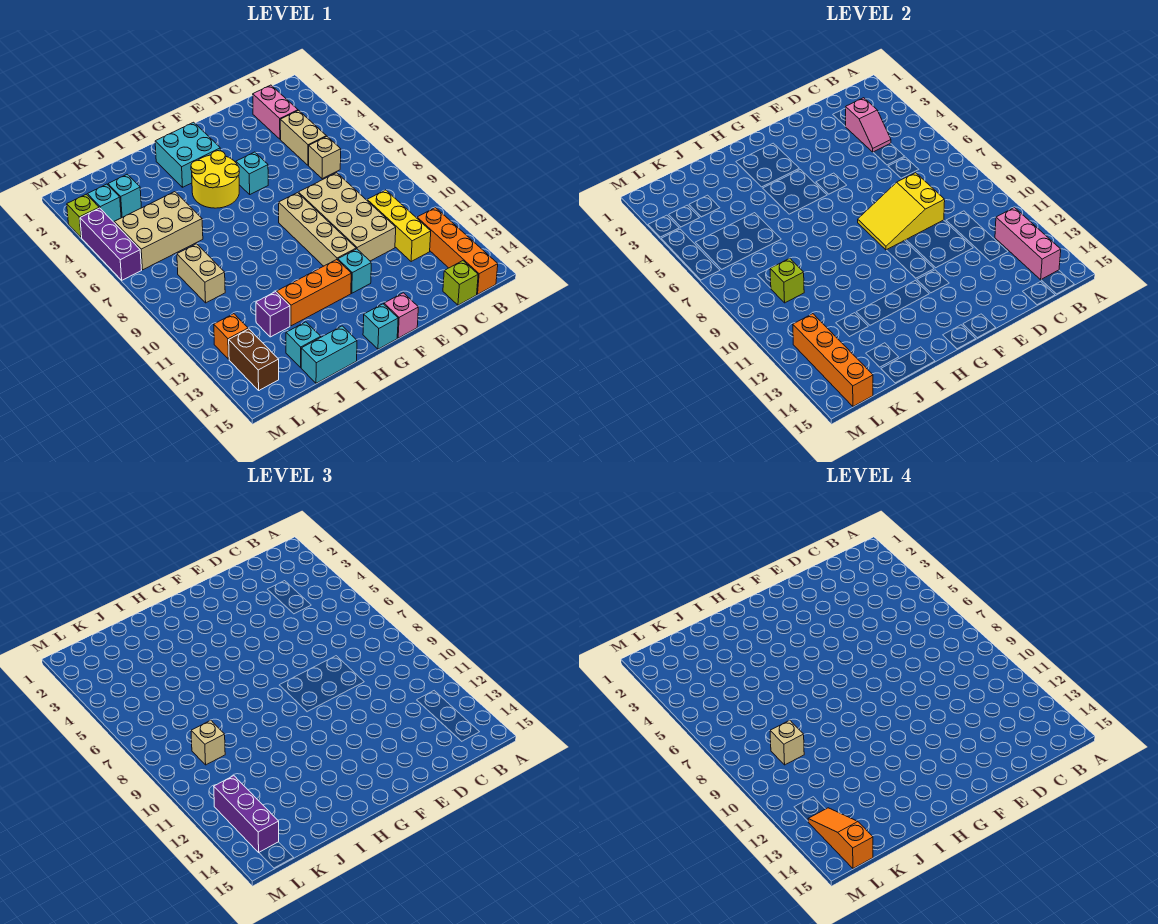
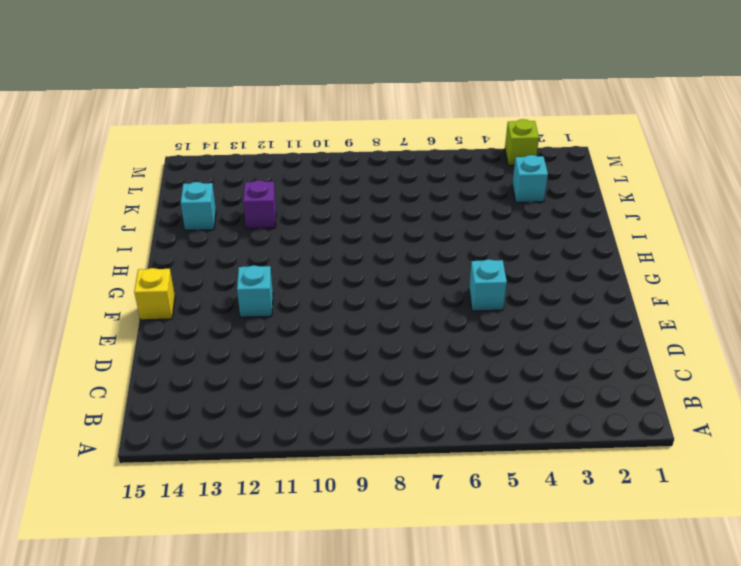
yellow brick F15 level 1 -> pink brick F15 level 1
none -> orange brick B12:B15 level 1
none -> pink brick C2:C3 level 1
none -> tan brick C4:C5 level 1
none -> tan brick C6 level 1

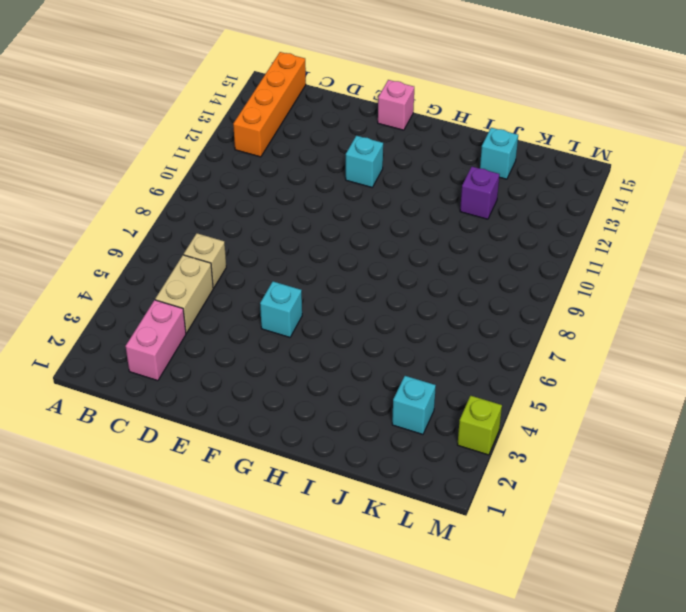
none -> yellow brick C10:C12 level 1
none -> lime brick C15 level 1
none -> tan brick D8:E11 level 1
none -> tan brick F8:F11 level 1

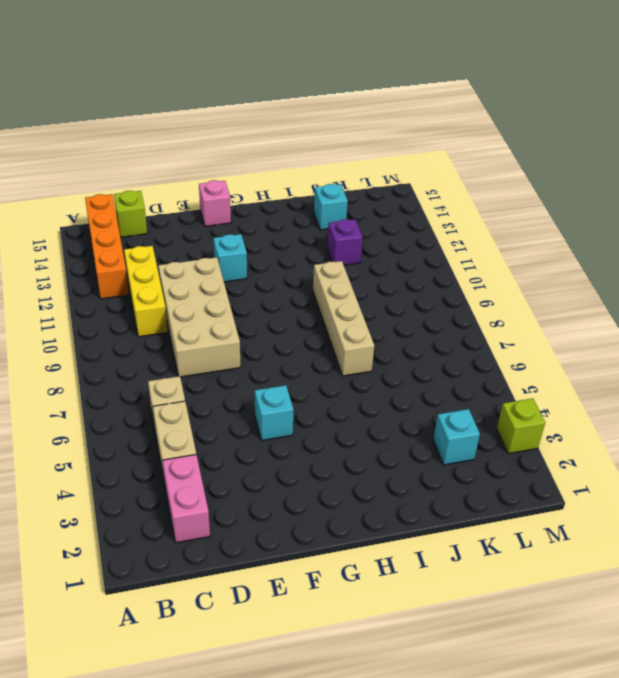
tan brick I7:I10 level 1 -> tan brick F8:F11 level 1
none -> cyan brick G2:H3 level 1
none -> yellow round brick G4:H5 level 1
none -> orange brick G12:I12 level 1
none -> cyan brick G15 level 1

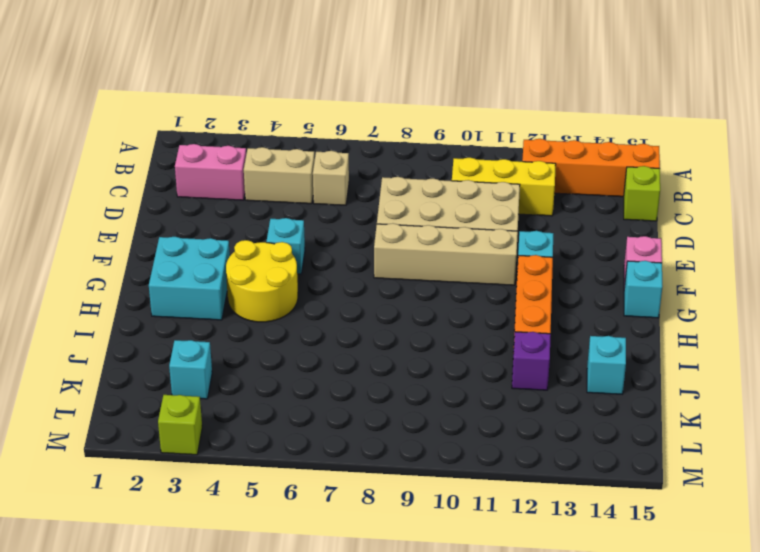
none -> cyan brick I15:J15 level 1
none -> tan brick J5:L6 level 1
none -> tan brick K8:K9 level 1
none -> cyan brick L3 level 1

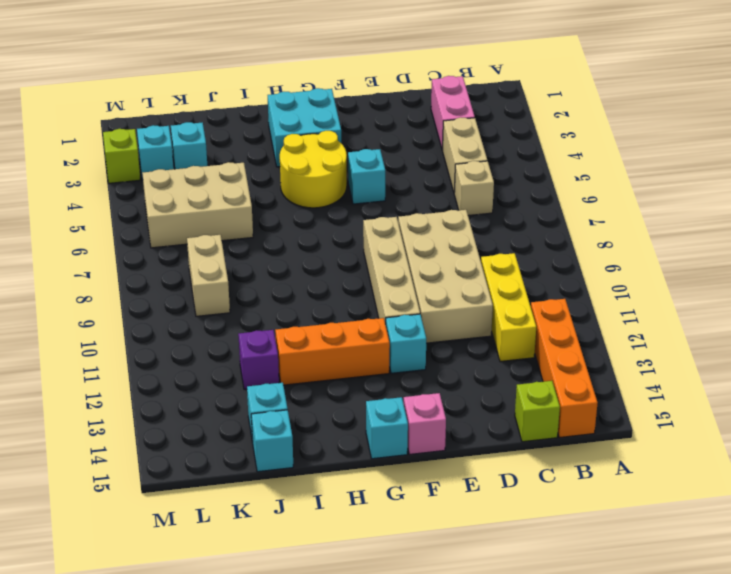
cyan brick J15 level 1 -> cyan brick I15:J15 level 1
none -> orange brick L12 level 1
none -> brown brick L13:L14 level 1
none -> purple brick M4:M6 level 1
none -> pink brick B12:B14 level 2

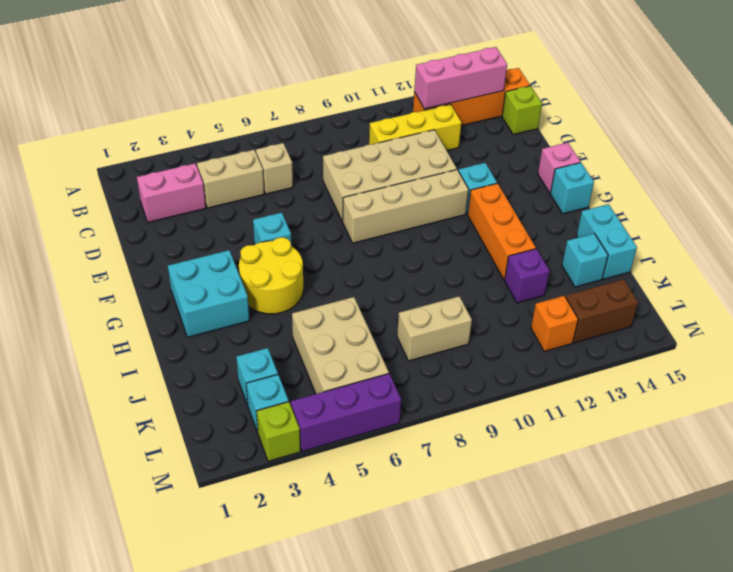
none -> pink slope C3:C4 level 2 top 3
none -> yellow slope D8:F9 level 2 top D
none -> lime brick K9 level 2
none -> orange brick L12:L15 level 2

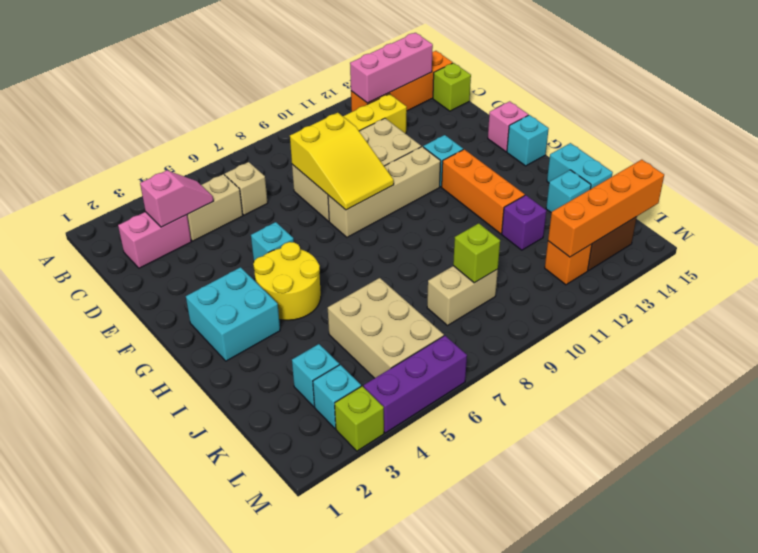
none -> tan brick K9 level 3
none -> purple brick L12:L14 level 3
none -> tan brick K9 level 4
none -> orange slope L13:L15 level 4 top 15

